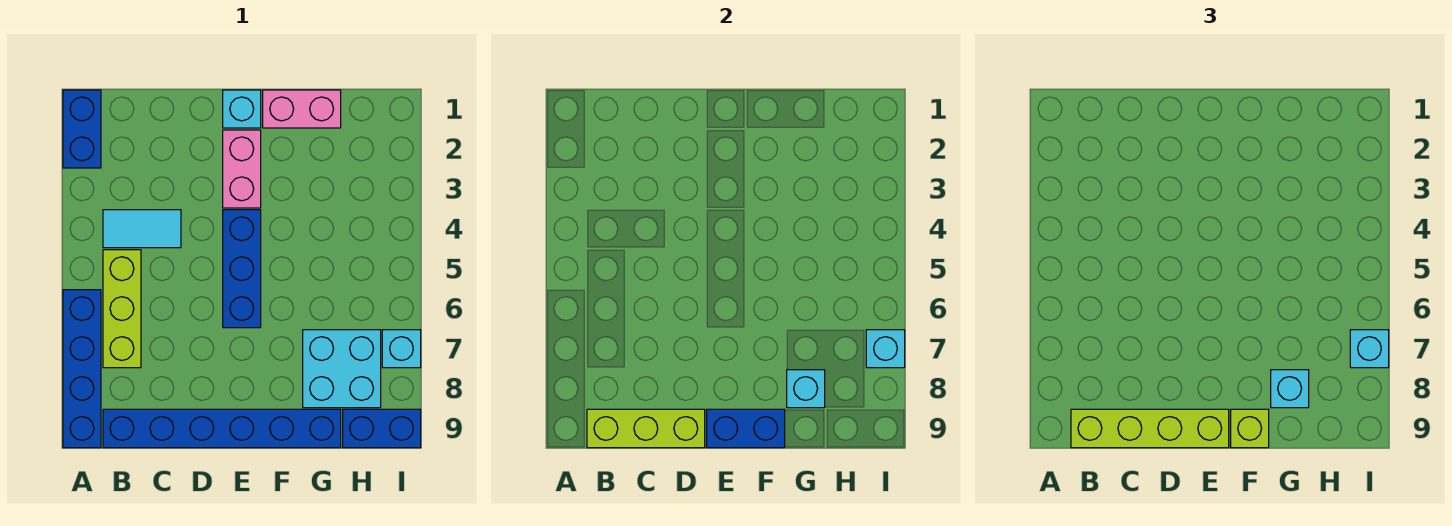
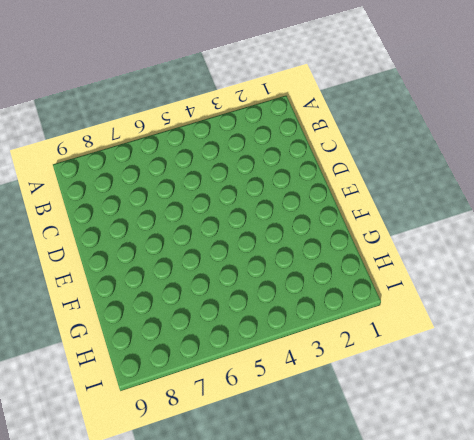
none -> blue brick A1:A2 level 1
none -> blue brick A6:A9 level 1
none -> cyan tile B4:C4 level 1

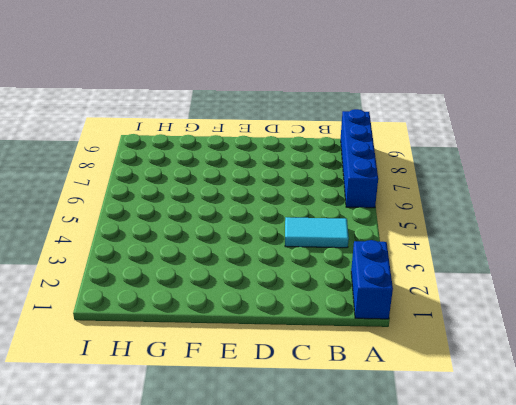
none -> lime brick B5:B7 level 1
none -> blue brick B9:G9 level 1
none -> cyan brick E1 level 1

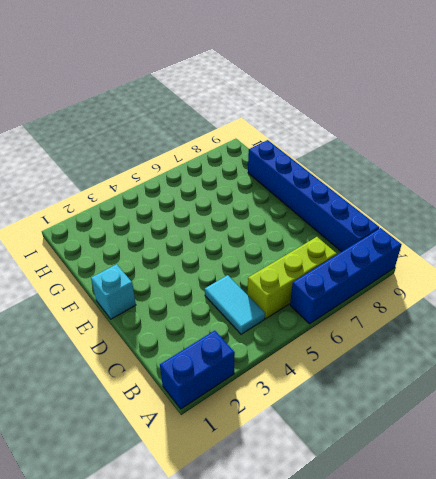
none -> pink brick E2:E3 level 1
none -> blue brick E4:E6 level 1
none -> pink brick F1:G1 level 1

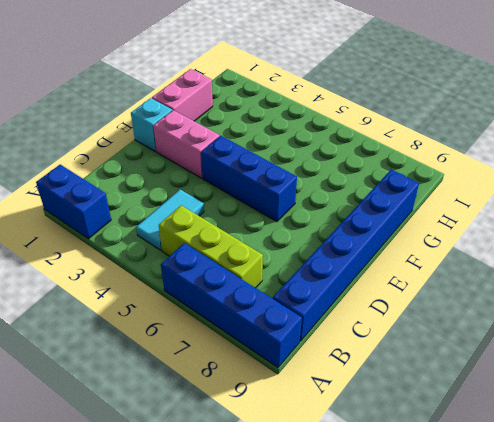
none -> cyan brick G7:H8 level 1
none -> blue brick H9:I9 level 1
none -> cyan brick I7 level 1

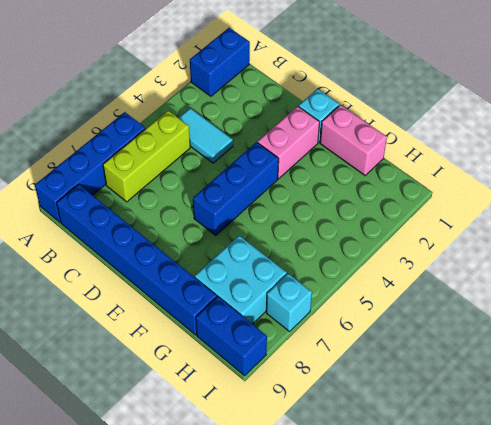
none -> lime brick B9:D9 level 2
none -> blue brick E9:F9 level 2
none -> cyan brick G8 level 2

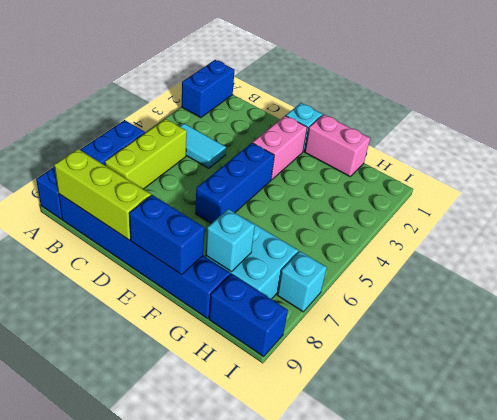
none -> cyan brick I7 level 2
none -> lime brick B9:E9 level 3
none -> lime brick F9 level 3

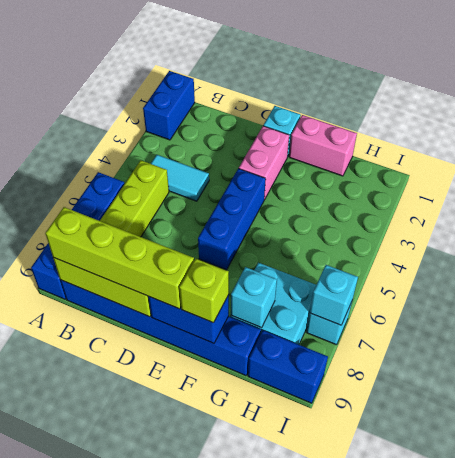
none -> cyan brick G8 level 3
none -> cyan brick I7 level 3

